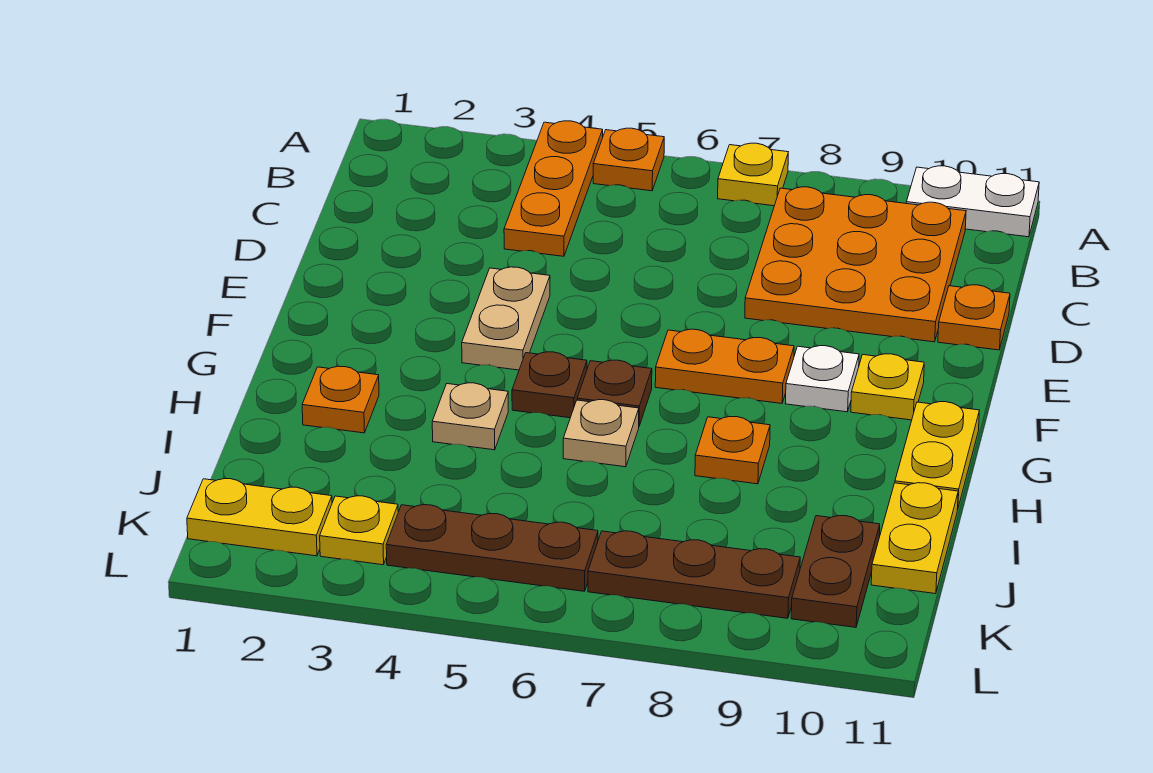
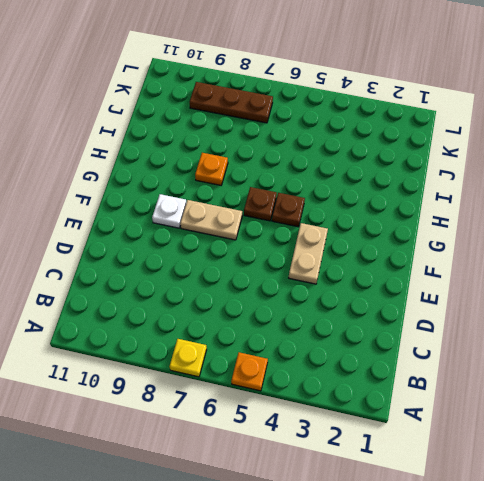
tan plate F7:F8 level 1 -> orange plate F7:F8 level 1
none -> orange plate A4:C4 level 1
none -> white plate A10:A11 level 1
none -> orange plate B8:D10 level 1

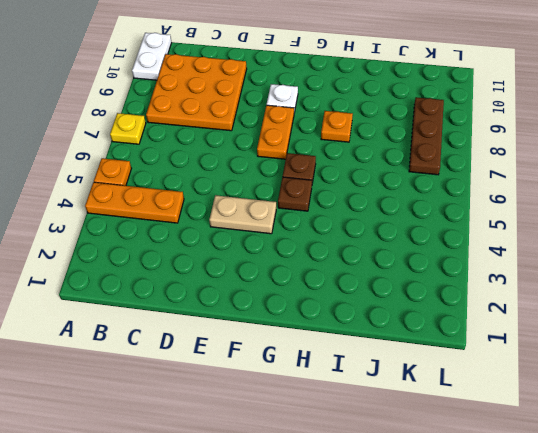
none -> orange plate D11 level 1
none -> yellow plate F10 level 1
none -> yellow plate G11:H11 level 1

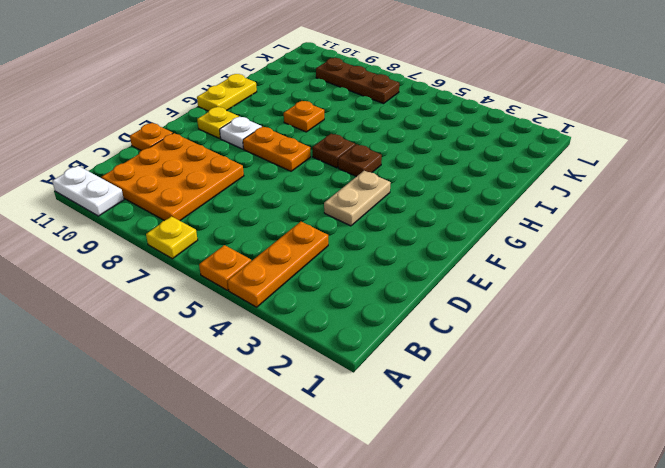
none -> orange plate H2 level 1
none -> tan plate H4 level 1
none -> tan plate H6 level 1

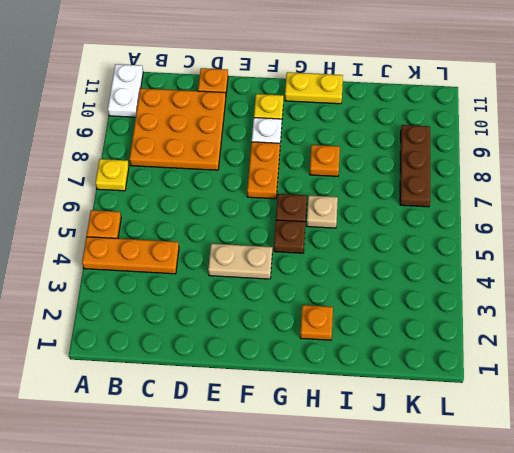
none -> tan plate H4 level 1
none -> yellow plate I11:J11 level 1
none -> brown plate J10:K10 level 1

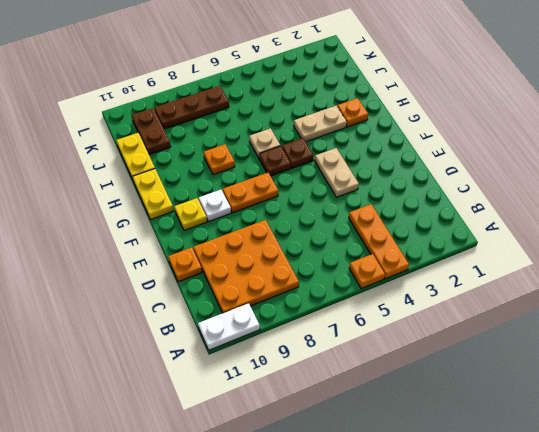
tan plate H3:H4 level 1 -> tan plate H4 level 1
none -> yellow plate A7 level 1
none -> yellow plate K1:K2 level 1
none -> yellow plate K3 level 1

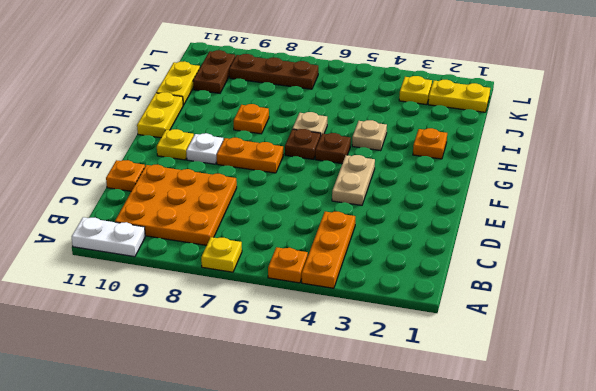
none -> brown plate K4:K6 level 1

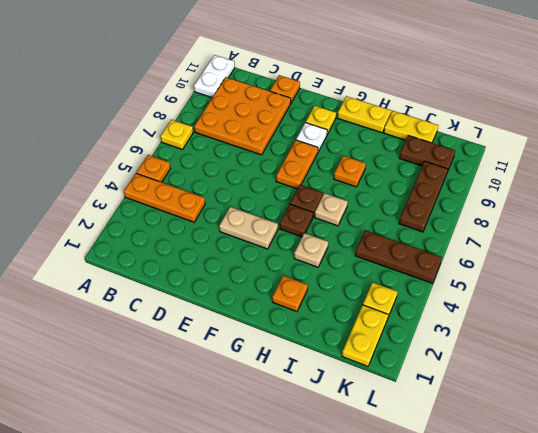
brown plate J5:L5 level 1 -> brown plate K4:K6 level 1

